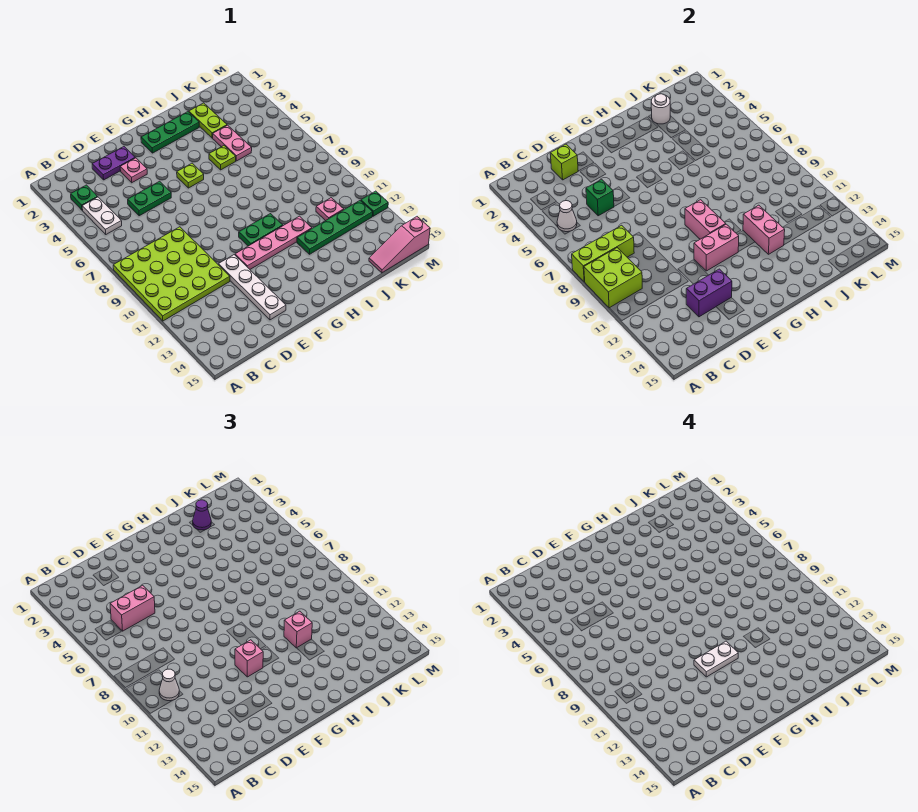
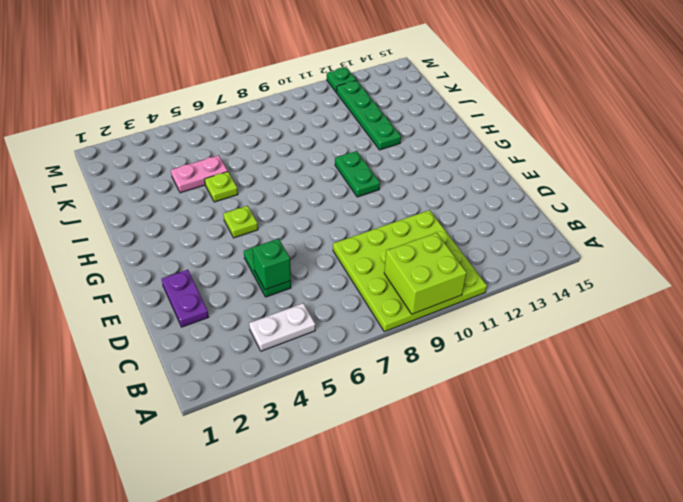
none -> green plate B3 level 1
none -> pink plate E3 level 1
none -> white plate E11:E14 level 1
none -> pink plate F11:I11 level 1

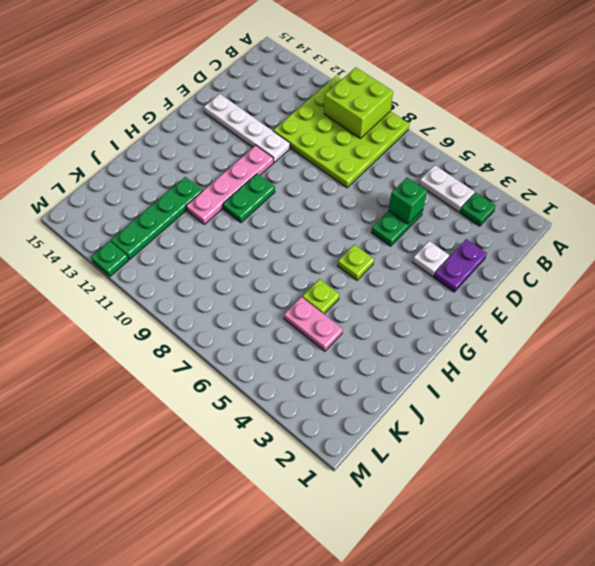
white plate E3 level 1 -> pink plate E3 level 1
none -> green plate G2:I2 level 1
none -> lime plate J2:J3 level 1
none -> pink plate K11 level 1
none -> pink slope K15:M15 level 1 top M

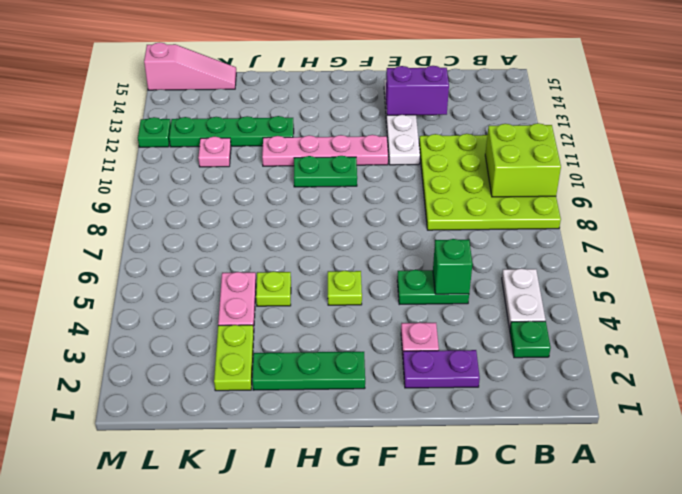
none -> lime brick A8:C8 level 2
none -> white cone B5 level 2
none -> lime brick D2 level 2
none -> pink brick F11:G11 level 2

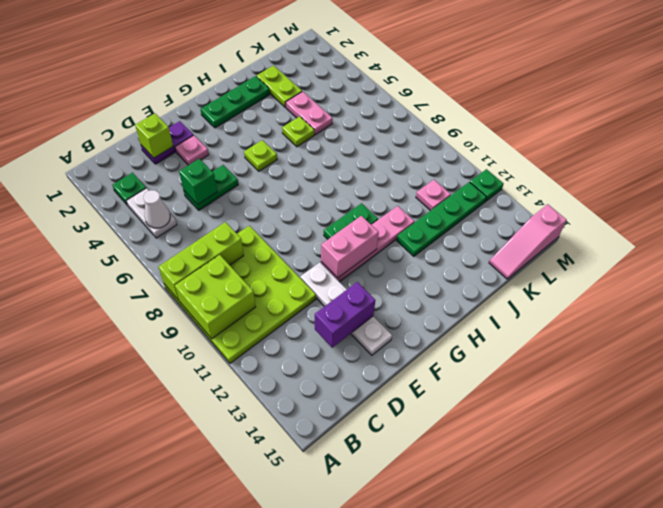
none -> pink brick G9:G10 level 2
none -> pink brick I11:I12 level 2
none -> white round brick J2 level 2
none -> white cone B10 level 3

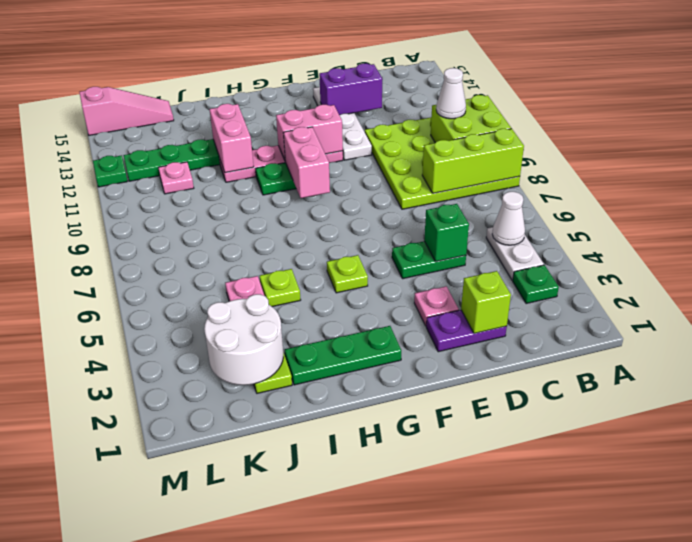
white round brick J2:K3 level 2 -> white round brick J2 level 2
none -> pink brick C5:D5 level 3
none -> pink brick F11 level 3
none -> pink brick I11 level 3
none -> purple cone J2 level 3

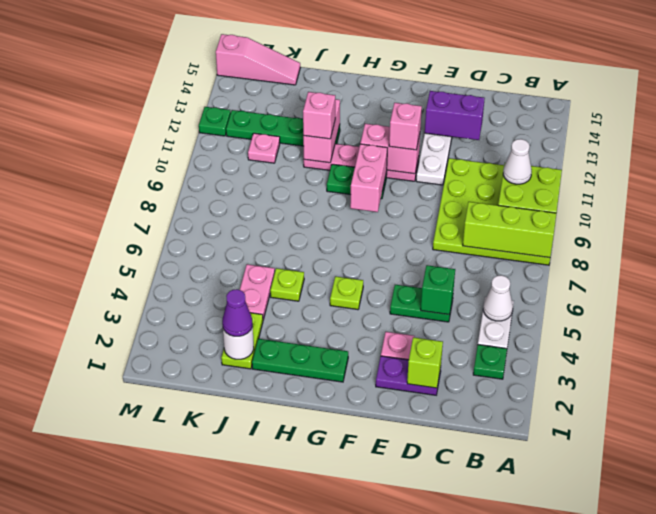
none -> pink brick C5:D5 level 3
none -> white plate F11:G11 level 4

